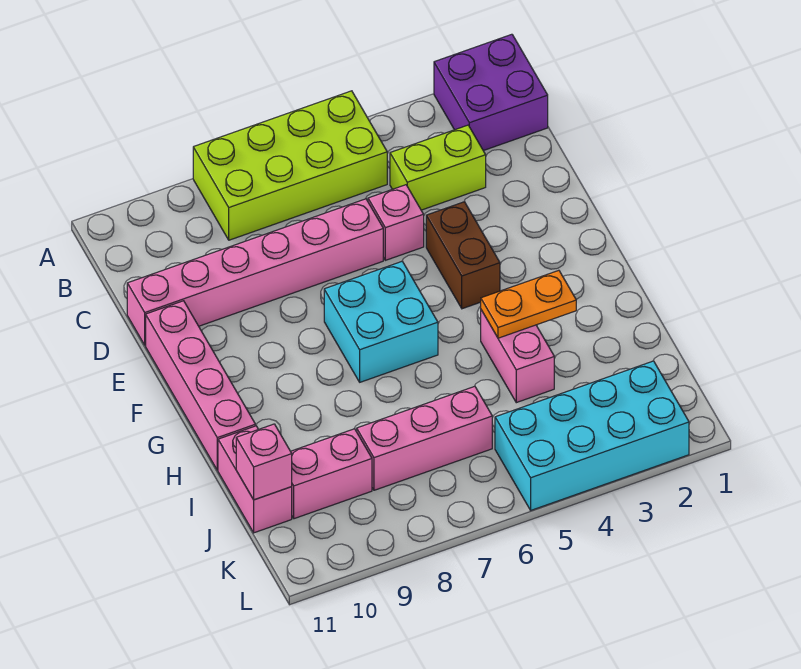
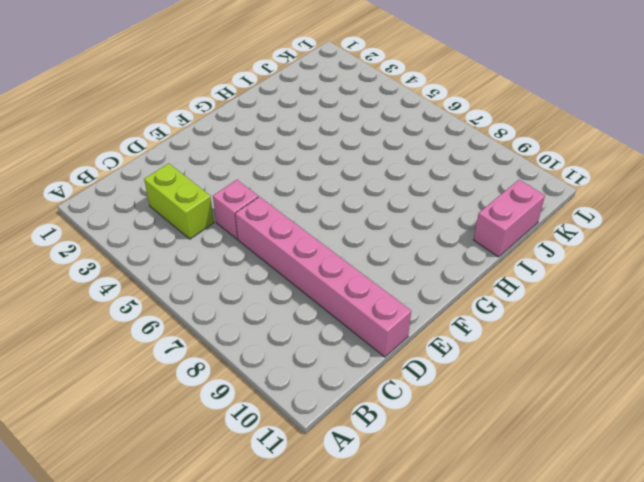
none -> purple brick A1:B2 level 1
none -> lime brick A5:B8 level 1
none -> brown brick E4:F4 level 1

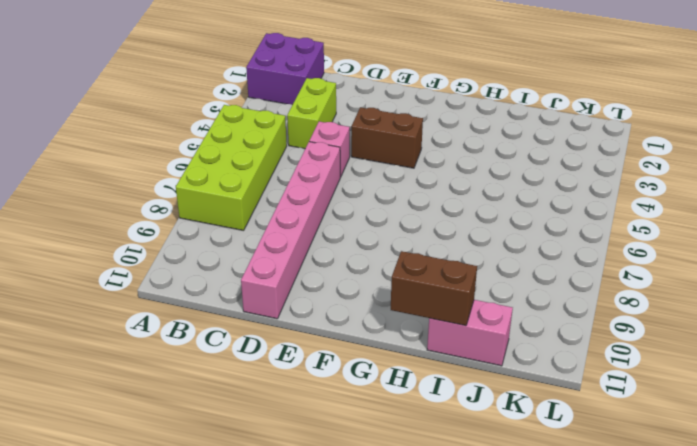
brown brick H11:I11 level 2 -> none
none -> pink brick E11:H11 level 1
none -> cyan brick F6:G7 level 1
none -> pink brick H4:I4 level 1

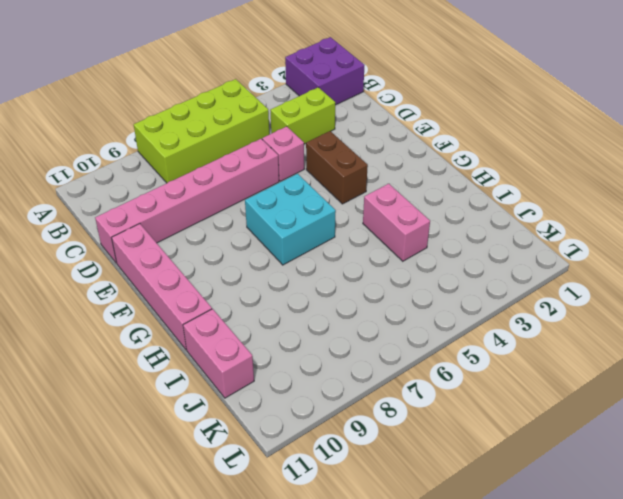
none -> pink brick J6:J8 level 1
none -> pink brick J9:J10 level 1
none -> cyan brick K2:L5 level 1

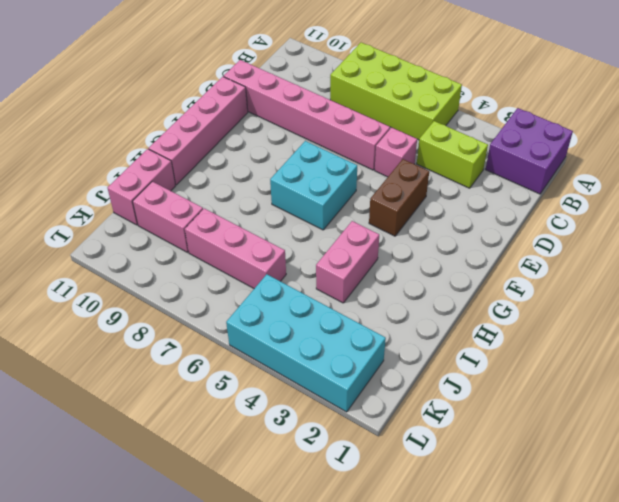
none -> orange plate H3:H4 level 2
none -> pink brick J11 level 2

